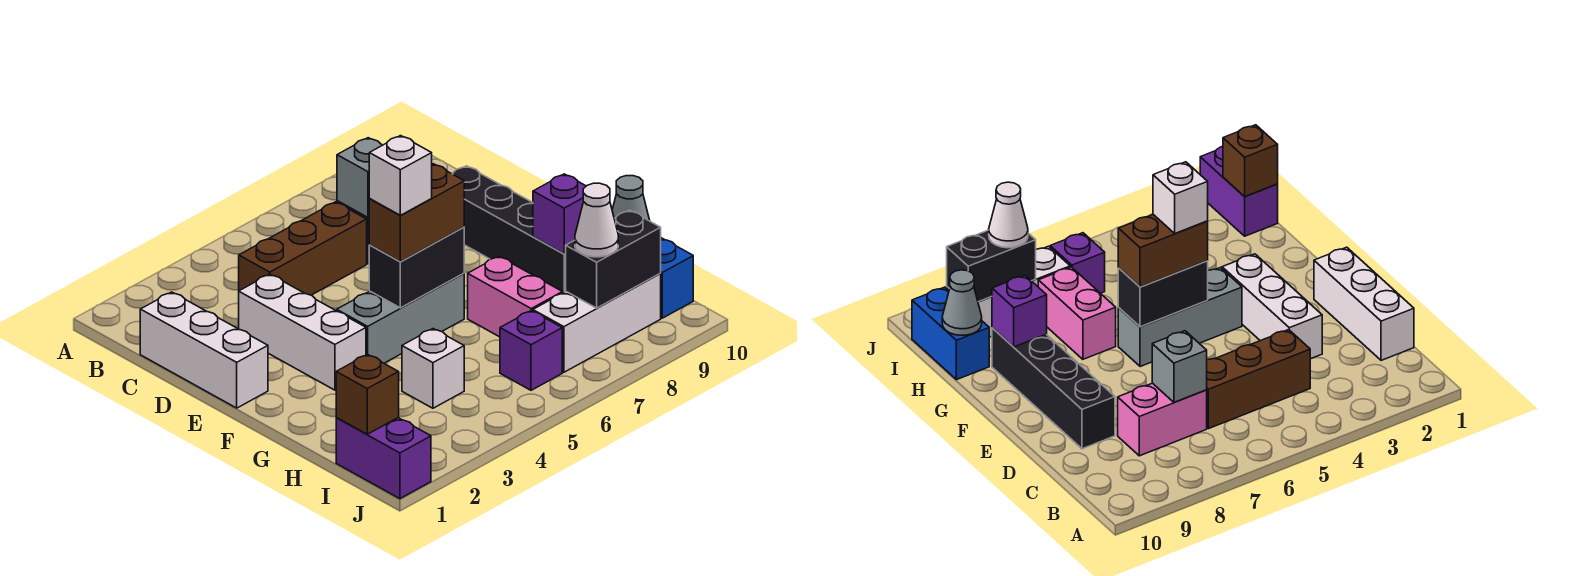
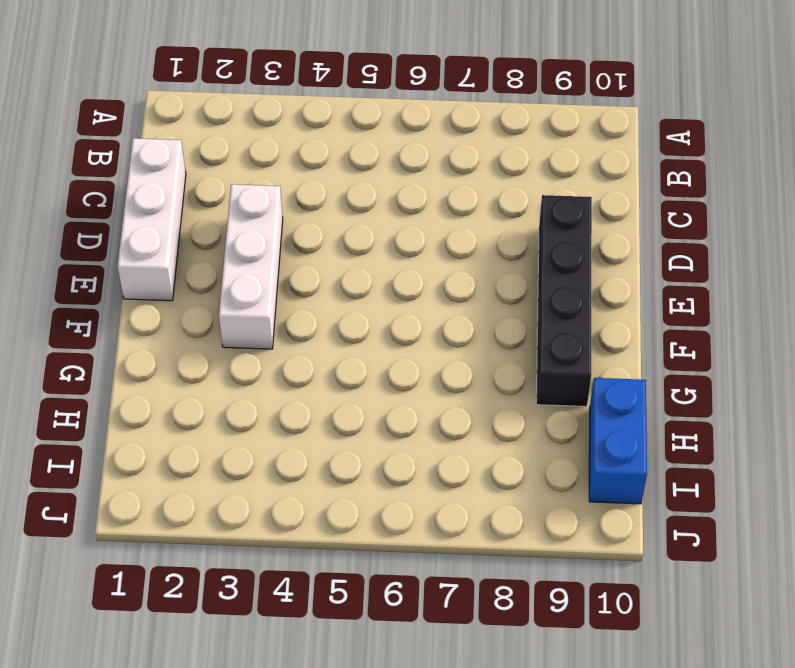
none -> brown brick C4:C6 level 1
none -> pink brick C7:C8 level 1
none -> grey brick F4:F6 level 1

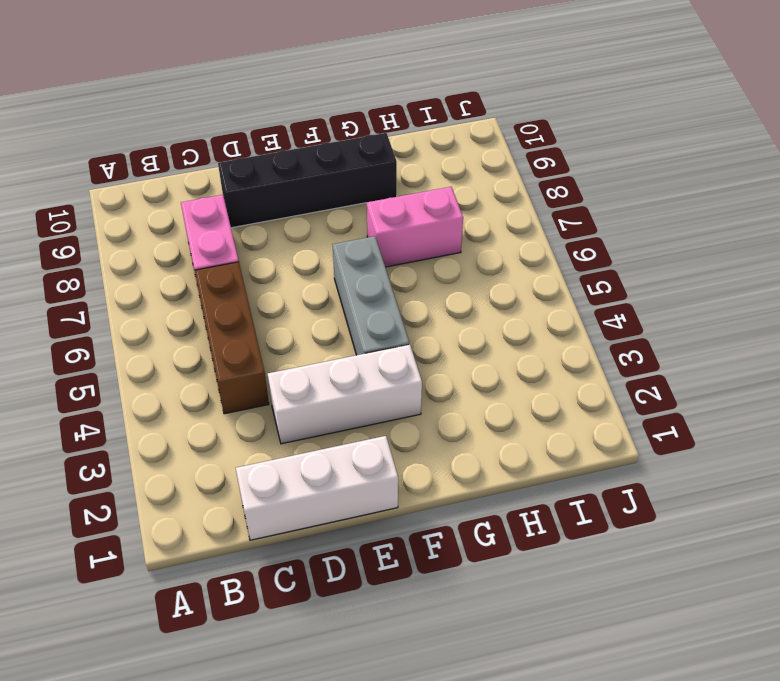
none -> white brick H4 level 1
none -> blue brick H10:I10 level 1
none -> purple brick I1:J1 level 1

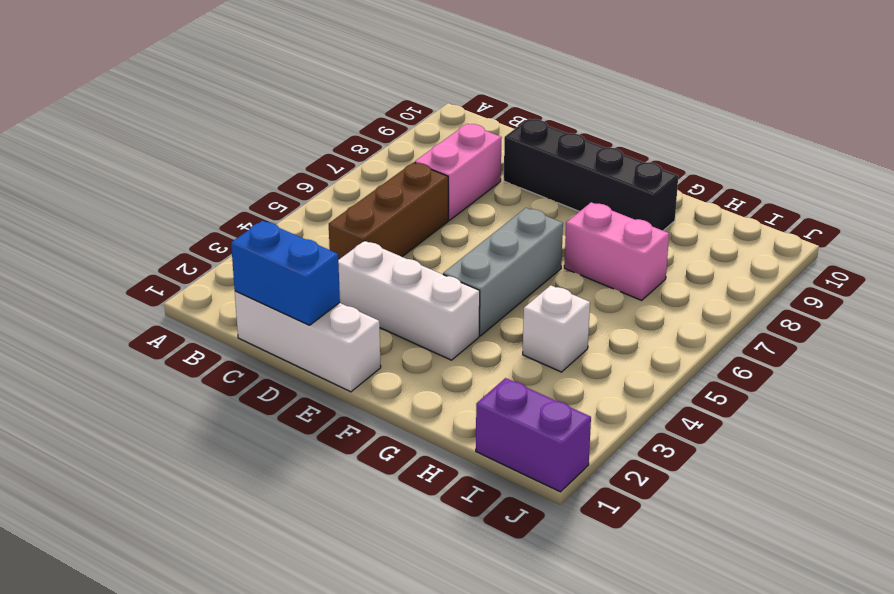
blue brick C1:D1 level 2 -> blue brick H10:I10 level 1
none -> purple brick I6 level 1
none -> white brick I7:I9 level 1
none -> grey brick C7 level 2

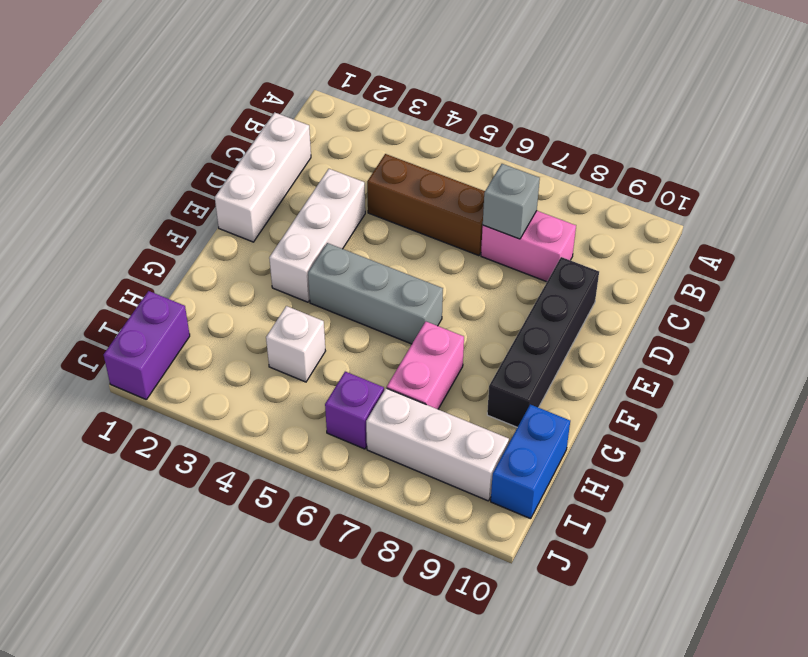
none -> black brick F5:F6 level 2
none -> purple brick G9 level 2
none -> grey cone H10 level 2

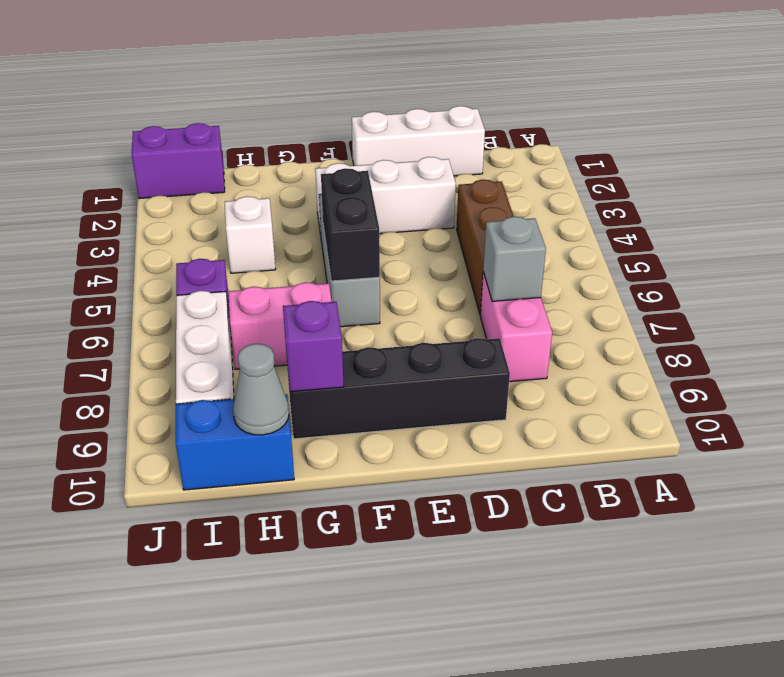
none -> brown brick I1 level 2
none -> black brick I8:I9 level 2
none -> brown brick F5:F6 level 3

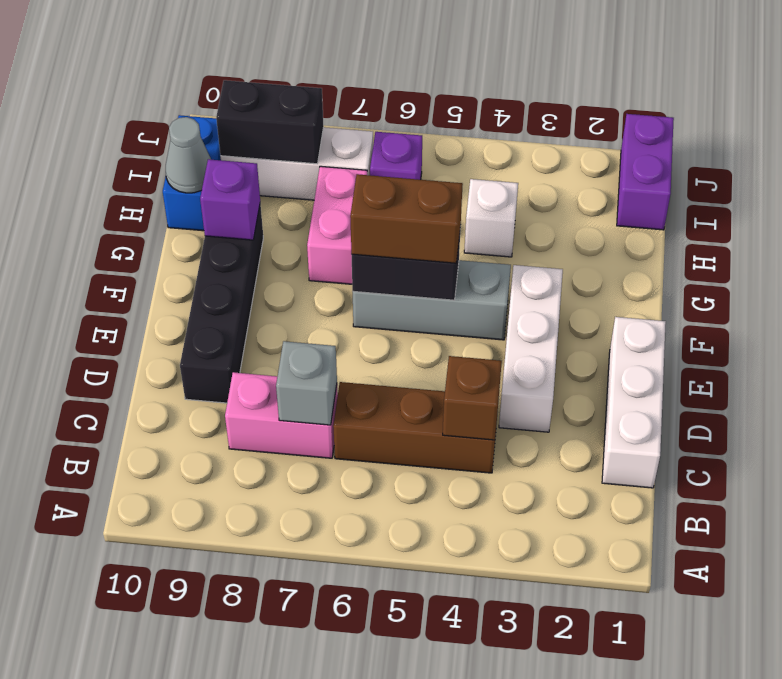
brown brick C4 level 2 -> brown brick I1 level 2
none -> white cone I8 level 3
none -> white brick F5 level 4

